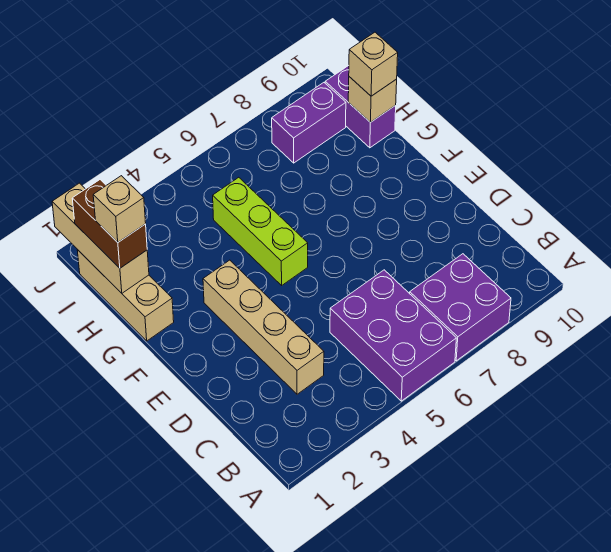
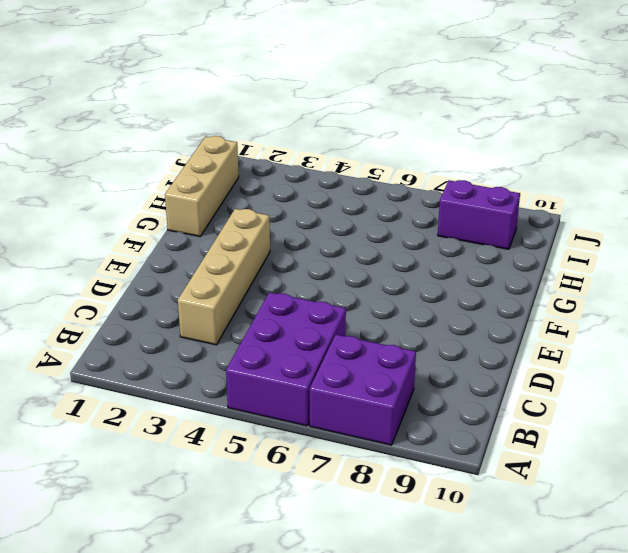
none -> lime brick F5:H5 level 1
none -> purple brick H10:I10 level 1
none -> tan brick H1:J1 level 2

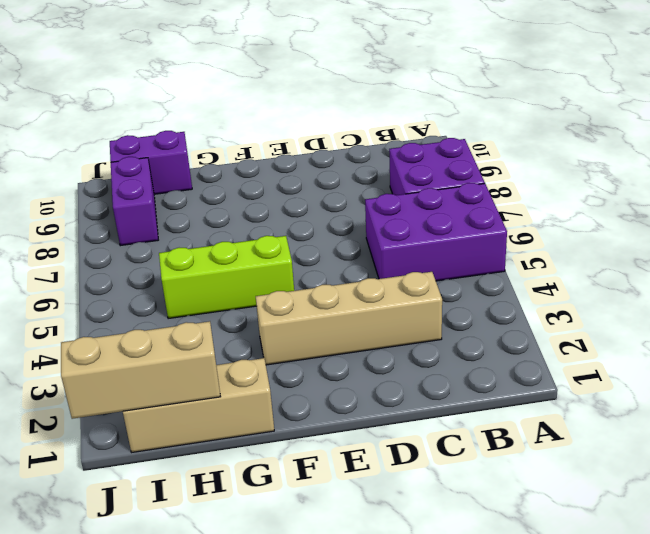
none -> tan brick H10 level 2
none -> brown brick H1:I1 level 3
none -> tan brick H10 level 3

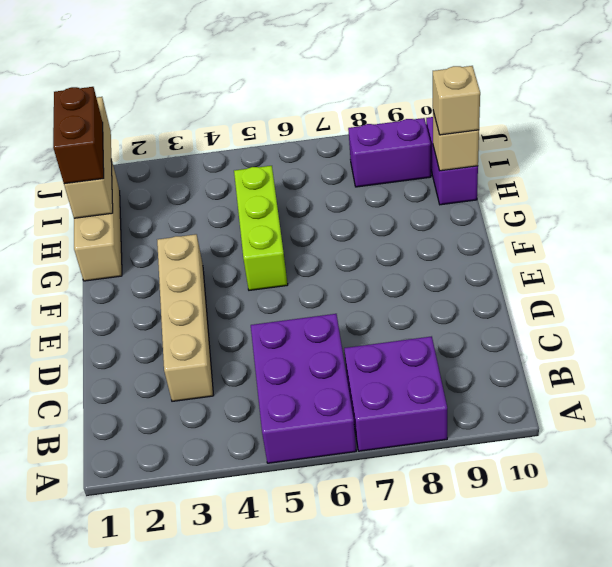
none -> tan brick H1 level 4

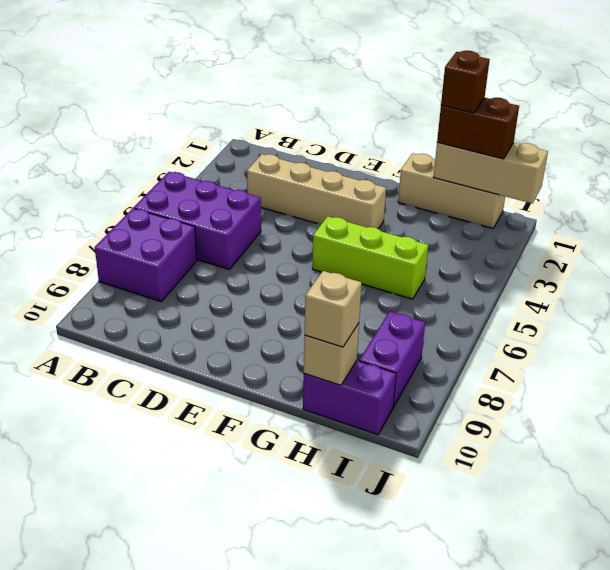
brown brick H1 level 4 -> tan brick H1 level 4

